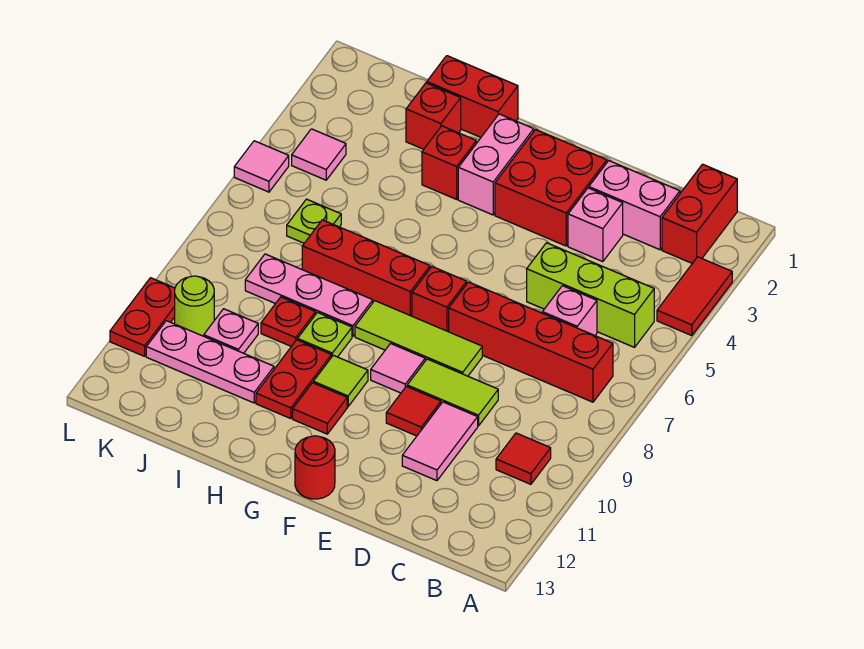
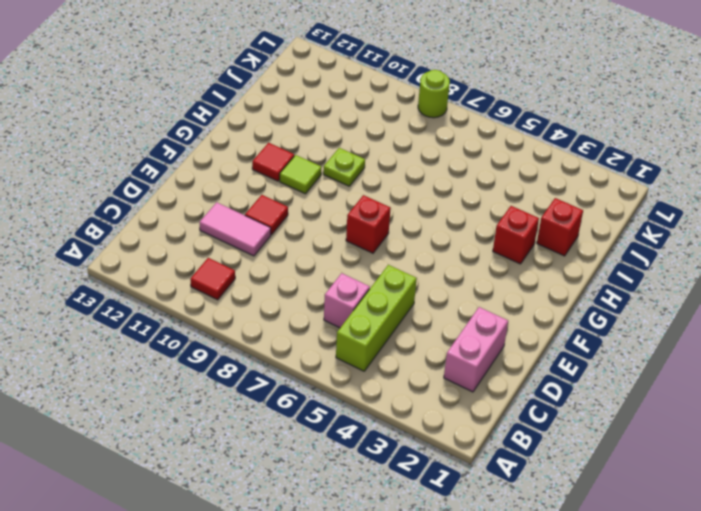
lime round brick L8 level 1 -> lime round brick K10 level 1
none -> red tile A3:A4 level 1
none -> red brick B1:B2 level 1
none -> red brick B7:E7 level 1
none -> pink brick D3 level 1

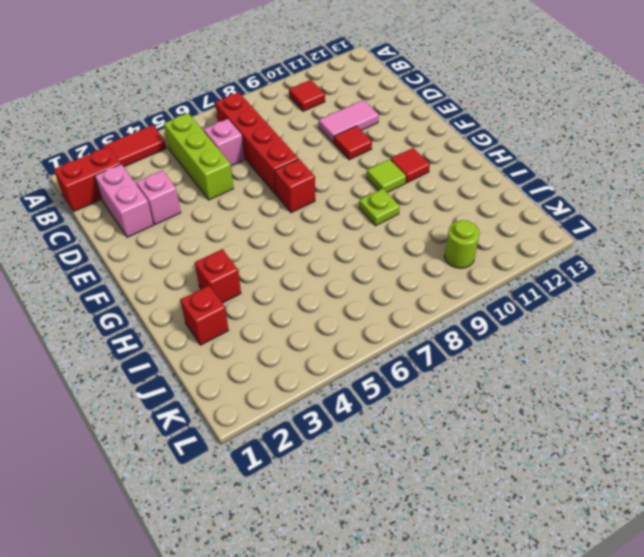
none -> lime tile D9:E9 level 1
none -> red brick E2:F3 level 1
none -> lime tile E8:G8 level 1
none -> pink tile F9 level 1

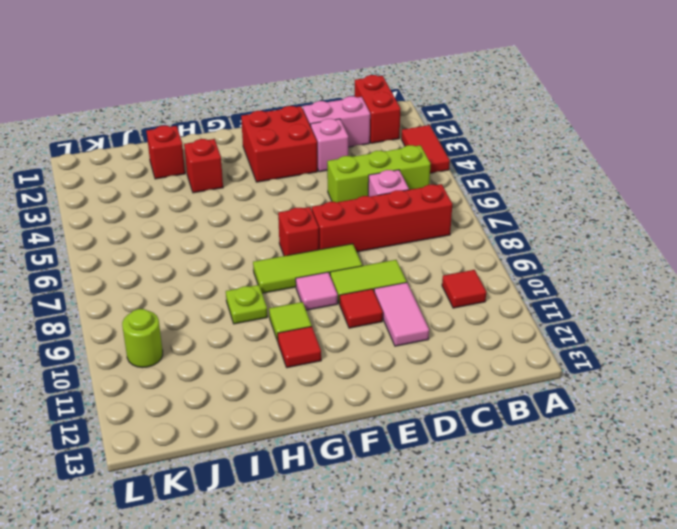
none -> red round brick F13 level 1
none -> pink brick G2:G3 level 1
none -> red brick G7:I7 level 1
none -> red brick H1:I1 level 1

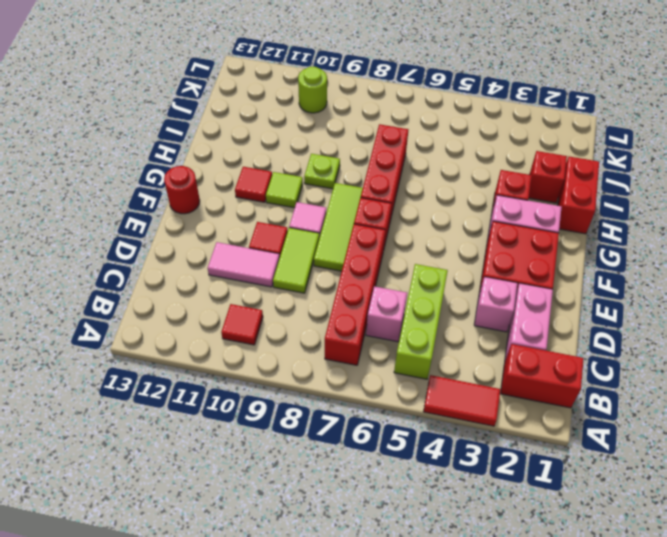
none -> pink plate H8:J8 level 1
none -> red plate H10:H11 level 1
none -> red plate I9 level 1
none -> pink plate I11:K11 level 1

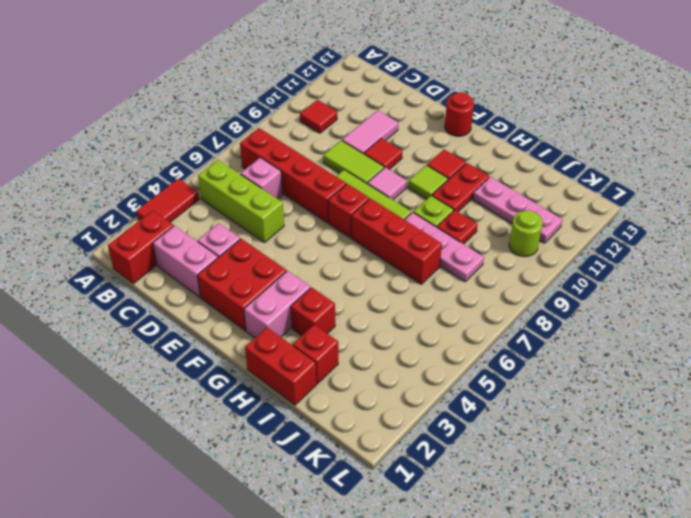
none -> lime plate J6 level 1
none -> pink plate J10 level 1
none -> pink tile K4 level 1
none -> pink tile L5 level 1

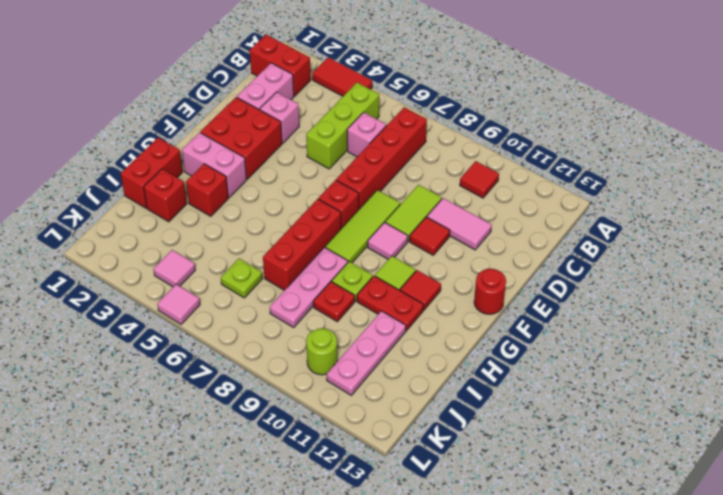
none -> pink plate J10 level 1
none -> red plate L10:L11 level 1

